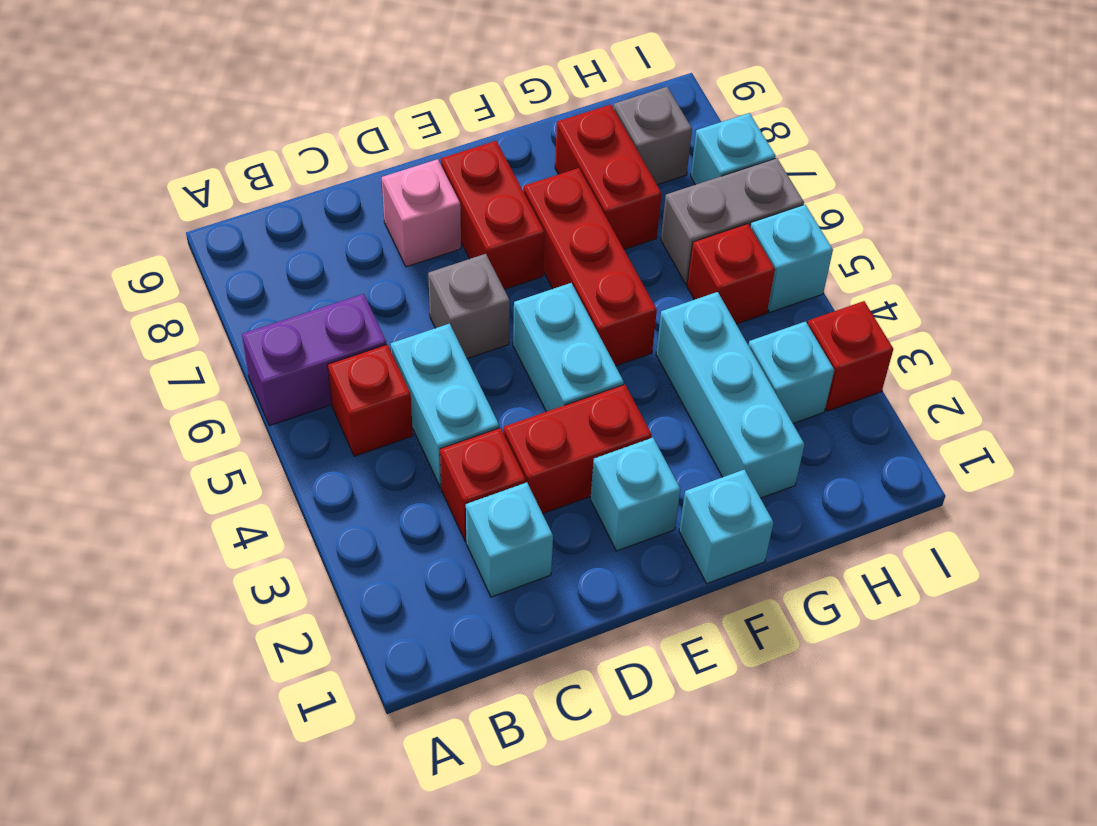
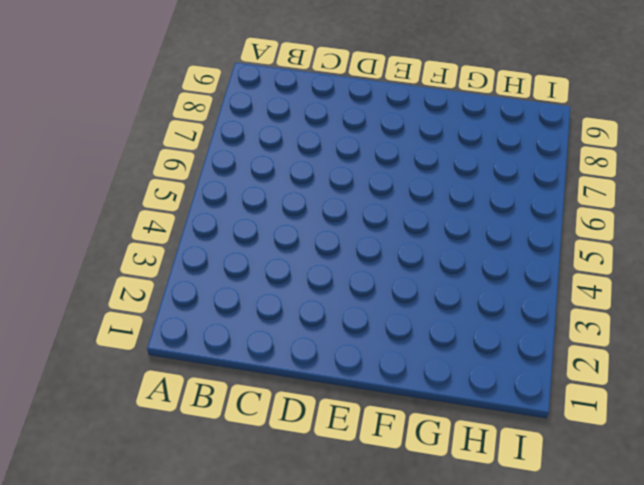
none -> purple brick A6:B6 level 1
none -> red brick B5 level 1
none -> cyan brick C2 level 1

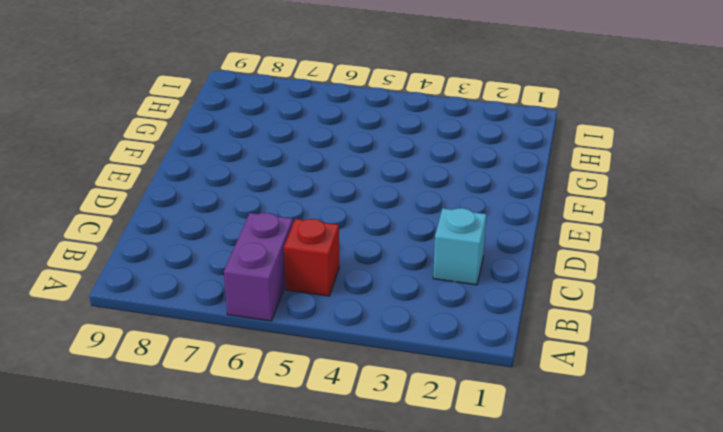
none -> red brick C3 level 1
none -> cyan brick C4:C5 level 1
none -> red brick D3:E3 level 1

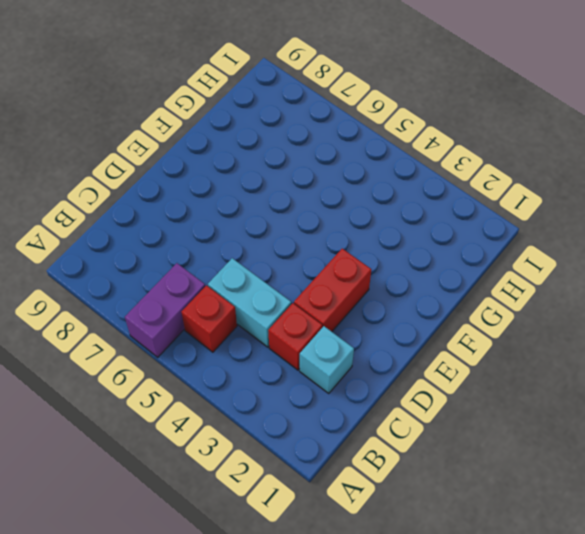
none -> grey brick D6 level 1
none -> pink brick D8 level 1
none -> cyan brick E2 level 1

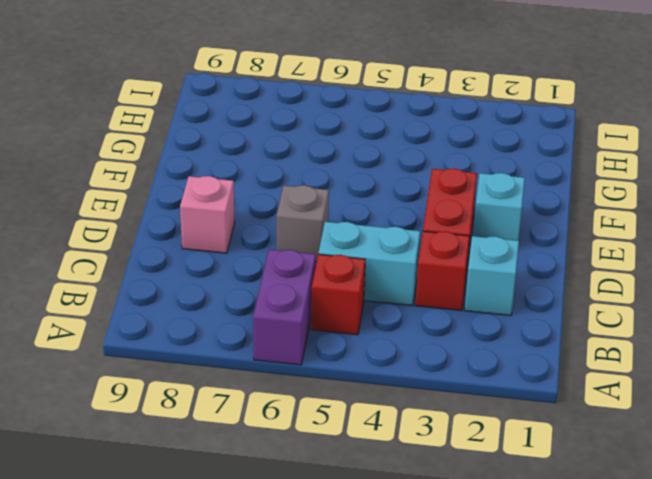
none -> cyan brick E4:E5 level 1
none -> red brick E7:E8 level 1
none -> cyan brick F1 level 1

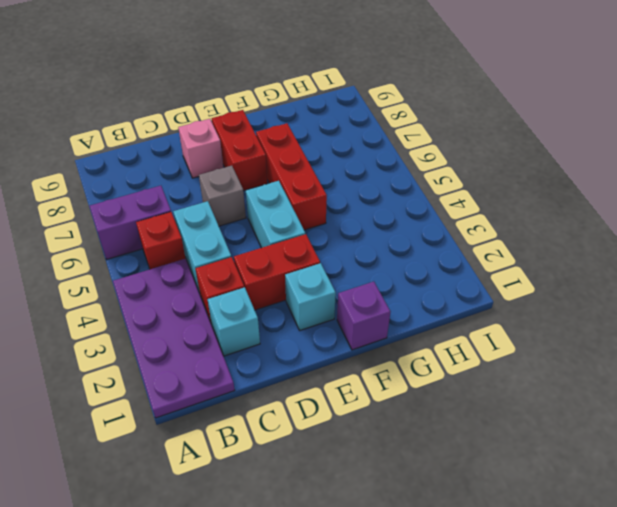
purple plate A1:B4 level 1 -> none
purple brick F1 level 1 -> cyan brick F1 level 1
none -> cyan brick G2:G4 level 1
none -> red brick G7:G8 level 1
none -> cyan brick H3 level 1

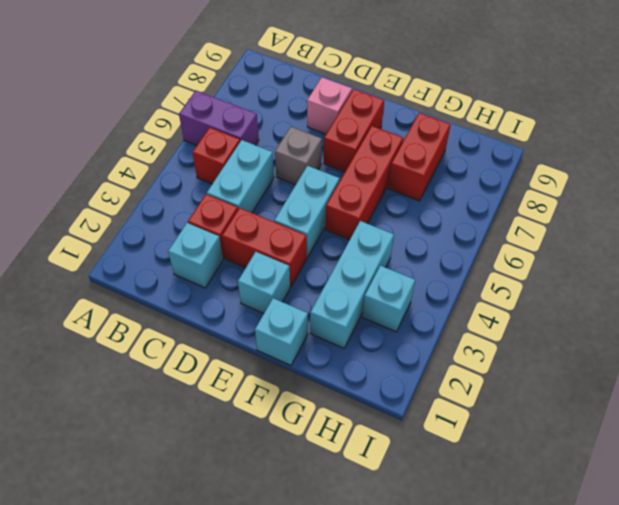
none -> red brick H5 level 1
none -> grey brick H6:I6 level 1
none -> grey brick H8 level 1

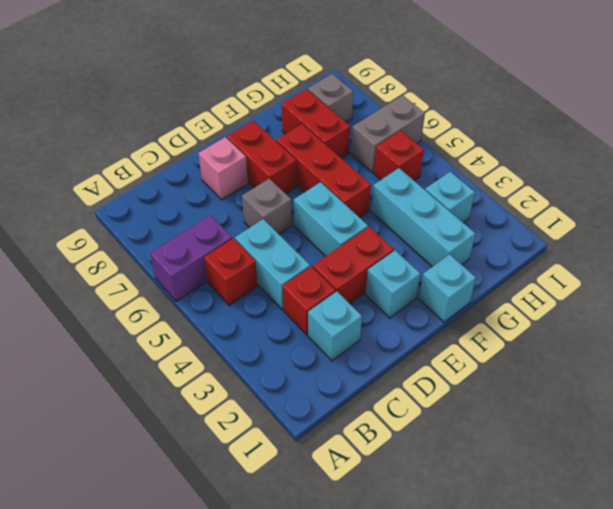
none -> red brick I3 level 1
none -> cyan brick I5 level 1
none -> cyan brick I7 level 1

